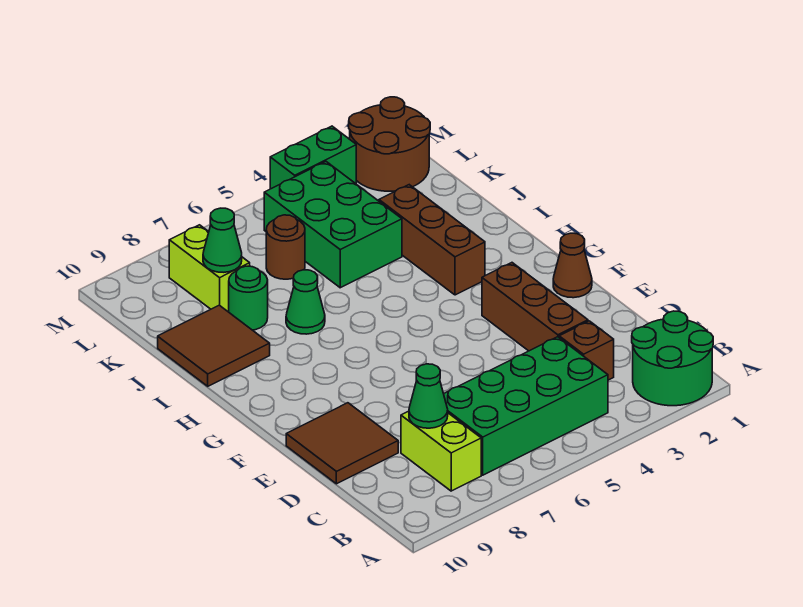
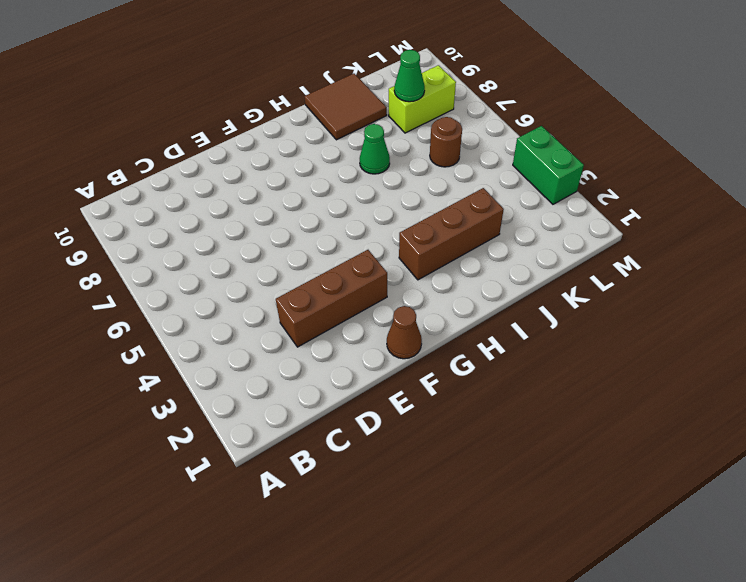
none -> green round brick A1:B2 level 1
none -> green brick B4:C7 level 1
none -> lime brick B8:C8 level 1

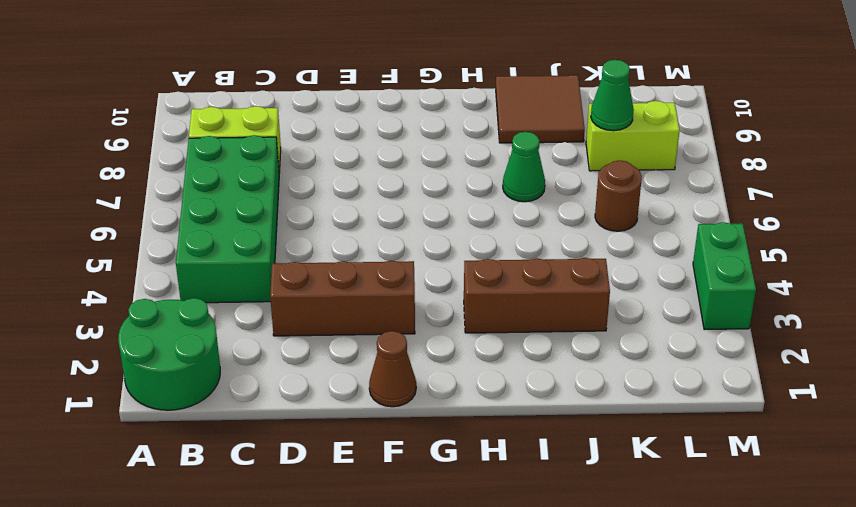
none -> brown brick C3 level 1
none -> brown tile D9:E10 level 1
none -> green brick J4:L5 level 1

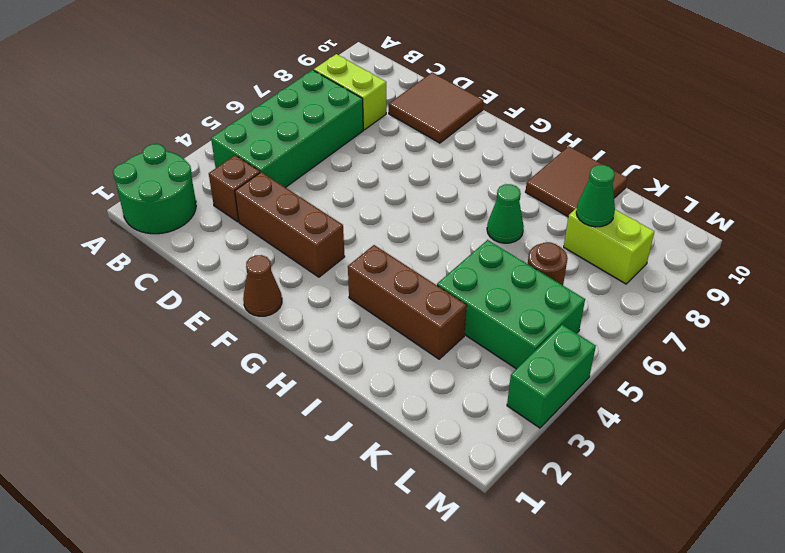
none -> green round brick J8 level 1
none -> brown round brick L1:M2 level 1
none -> green cone C8 level 2

